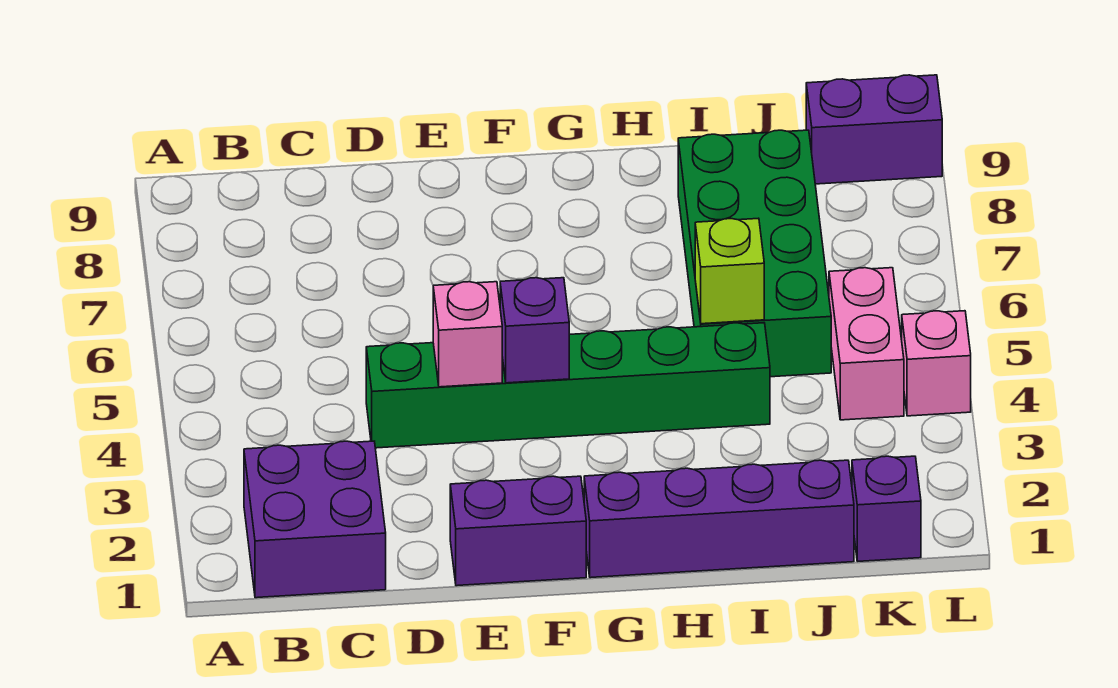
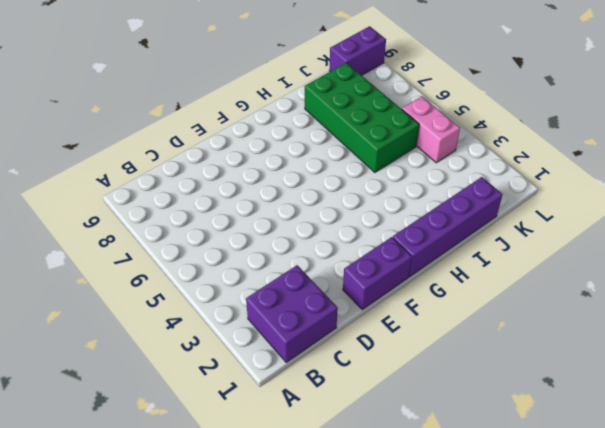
none -> green brick D4:I4 level 1
none -> purple brick K1 level 1
none -> pink brick L4 level 1

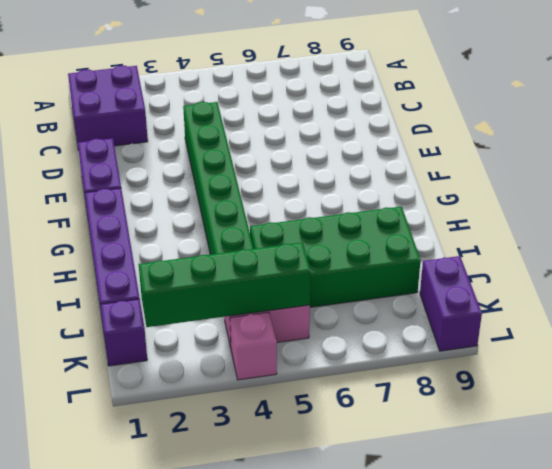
green brick K2:K5 level 2 -> none
none -> pink brick E4 level 2
none -> purple brick F4 level 2
none -> lime brick I5 level 2

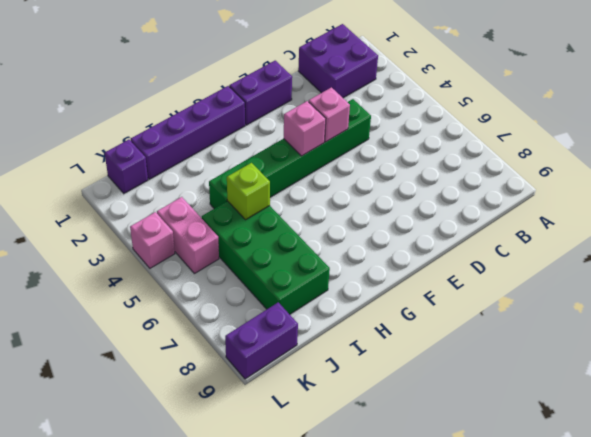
pink brick F4 level 2 -> purple brick F4 level 2

